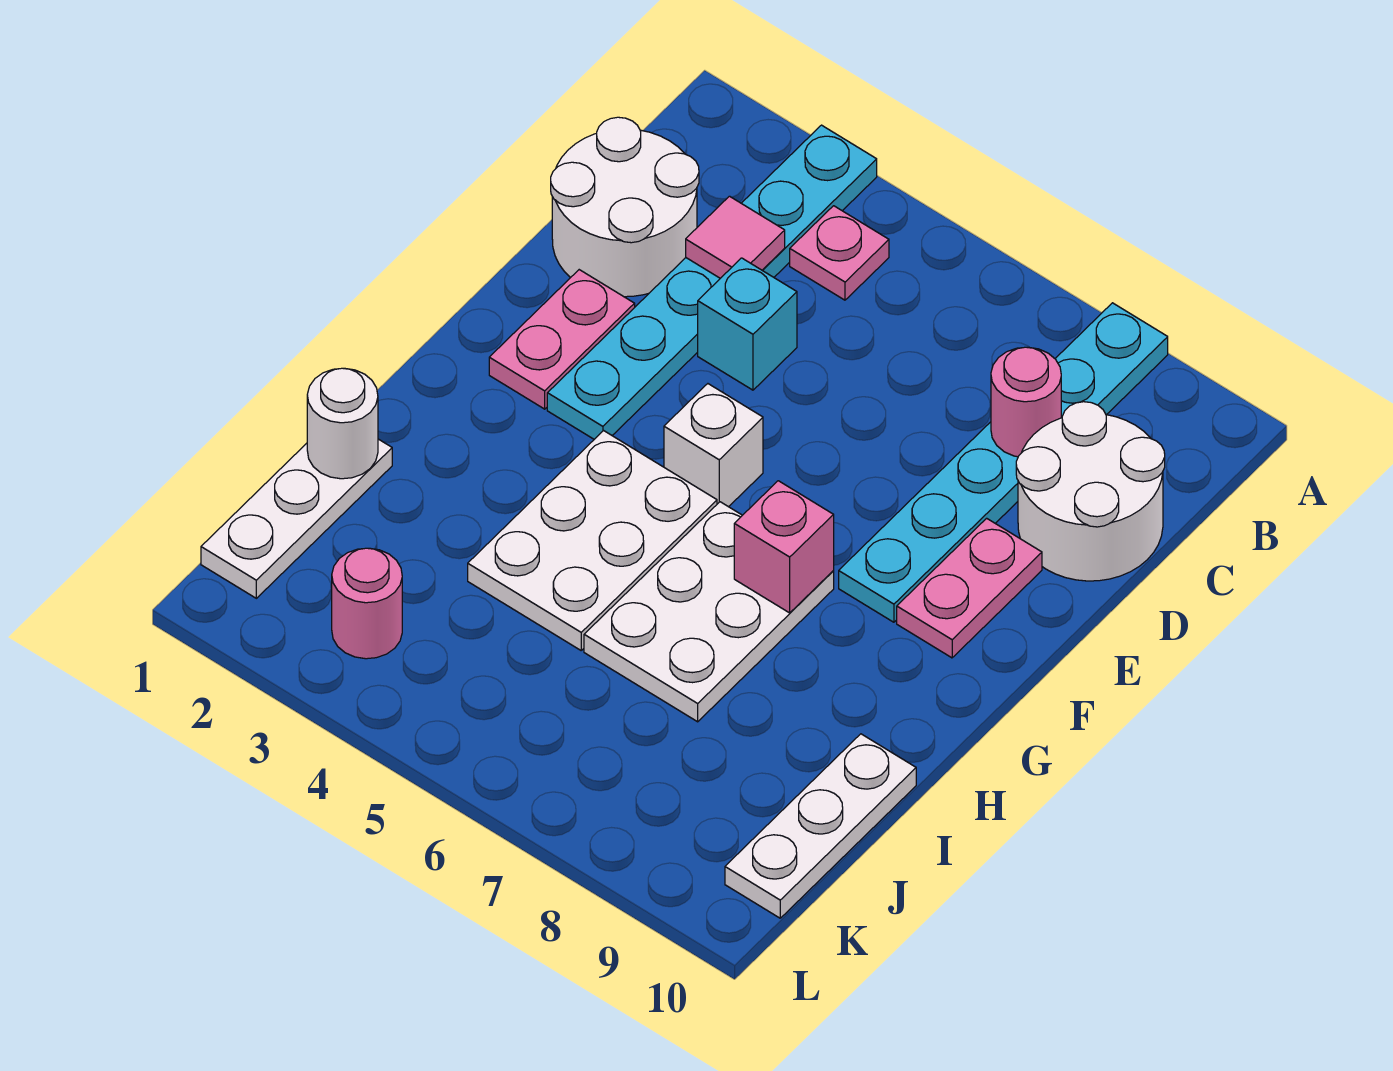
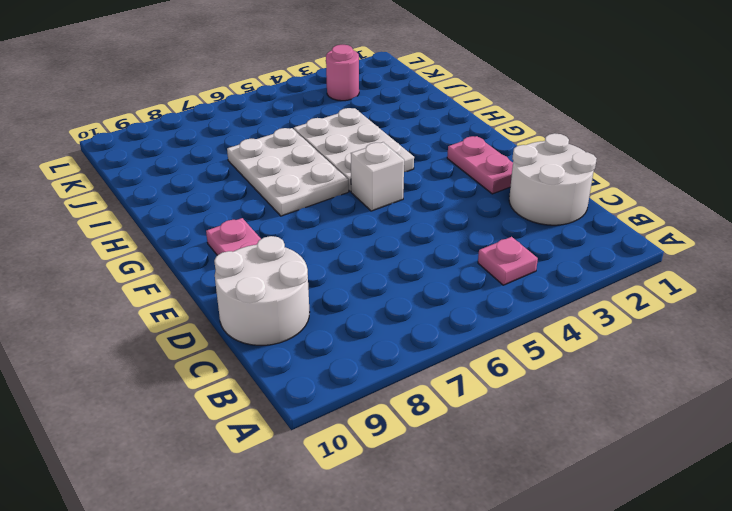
none -> cyan plate A3:F3 level 1
none -> cyan plate A8:F8 level 1
none -> cyan brick D4 level 1

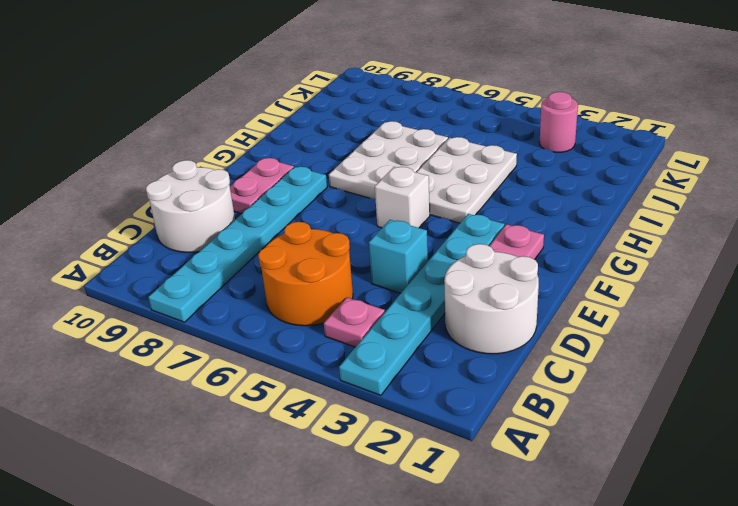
orange round brick B5:C6 level 1 -> none
none -> white plate I1:K1 level 1
none -> white plate I10:K10 level 1
none -> pink tile C3 level 2

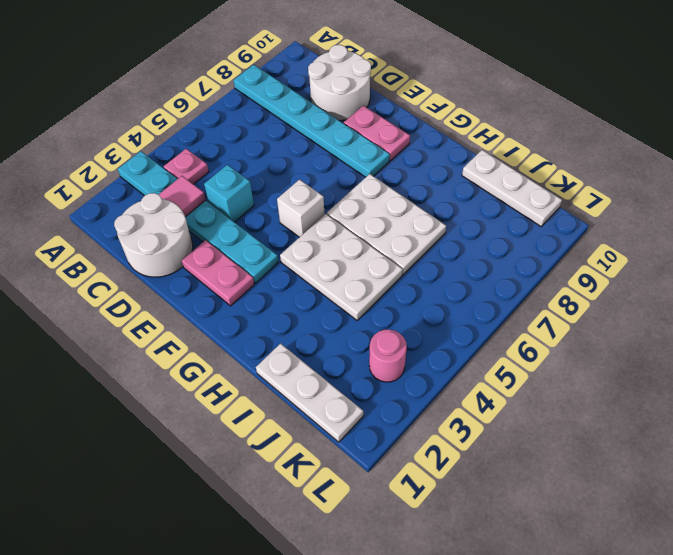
none -> pink round brick C8 level 2
none -> pink brick G7 level 2
none -> white round brick I1 level 2

